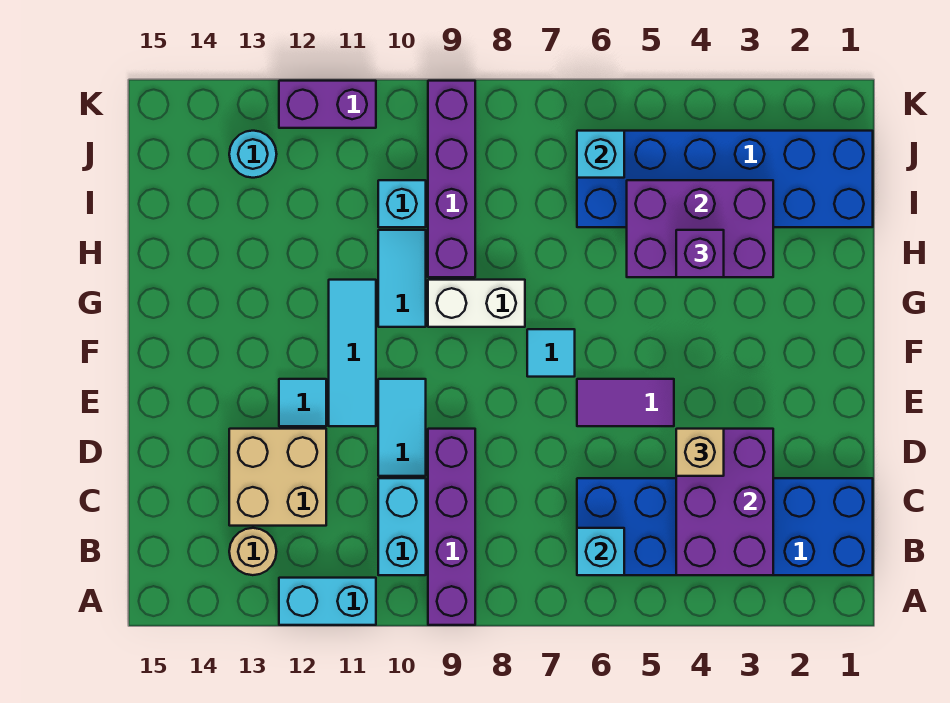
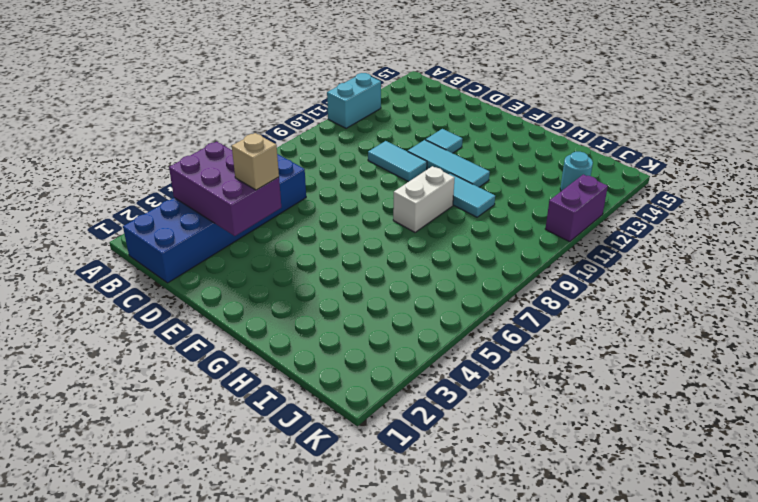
none -> purple brick A9:D9 level 1
none -> cyan brick B10:C10 level 1
none -> tan round brick B13 level 1

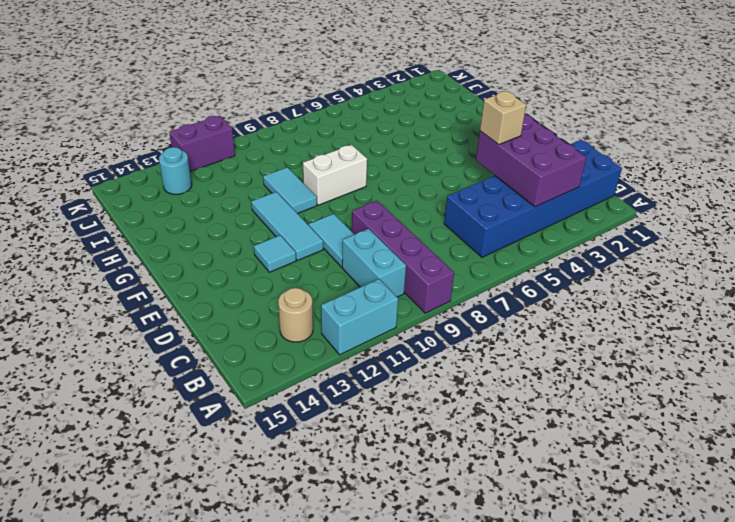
none -> tan brick C12:D13 level 1
none -> purple tile E5:E6 level 1
none -> cyan tile F7 level 1

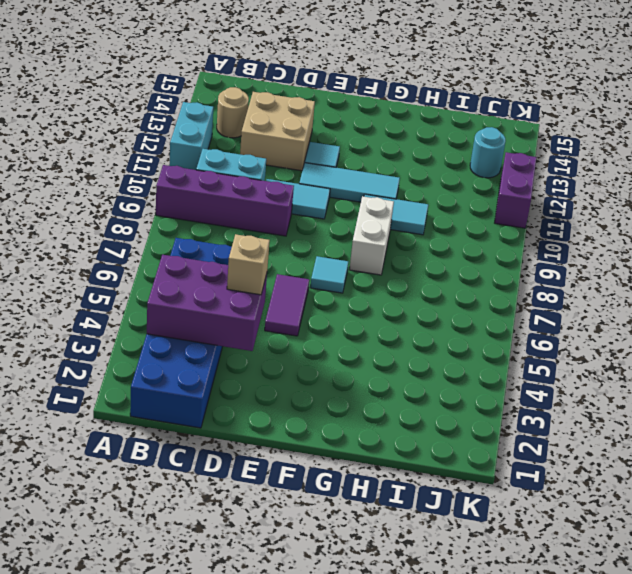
none -> purple brick H9:K9 level 1
none -> blue brick I1:J6 level 1
none -> cyan brick I10 level 1

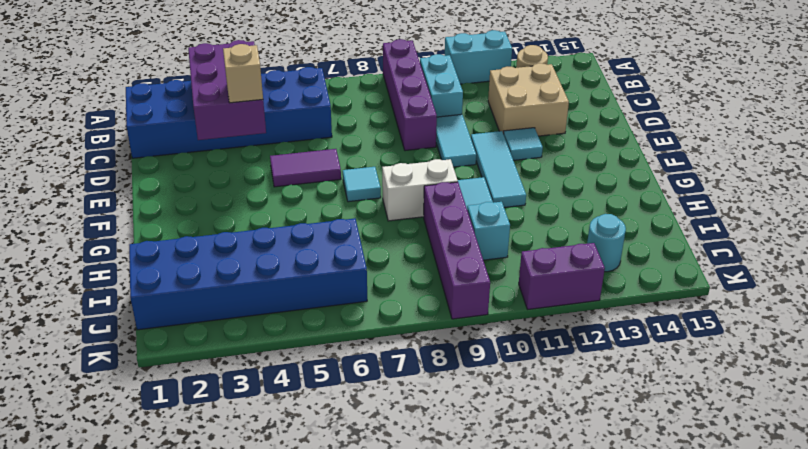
none -> cyan brick B6 level 2
none -> purple brick H3:I5 level 2
none -> cyan brick J6 level 2

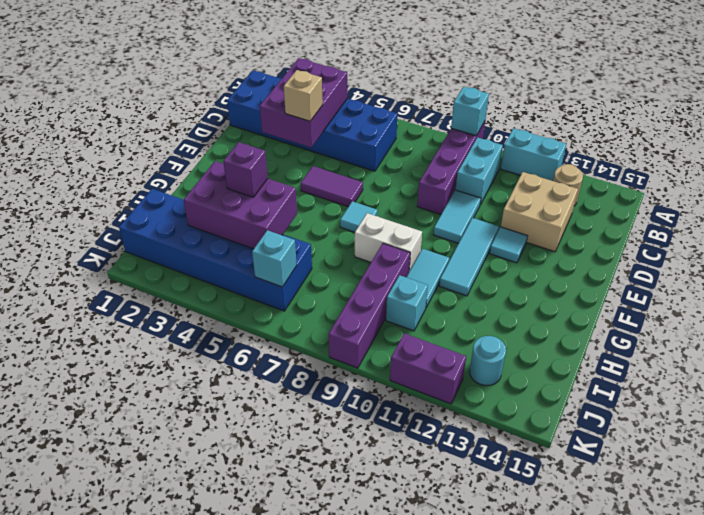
cyan brick A9 level 2 -> cyan brick B6 level 2

